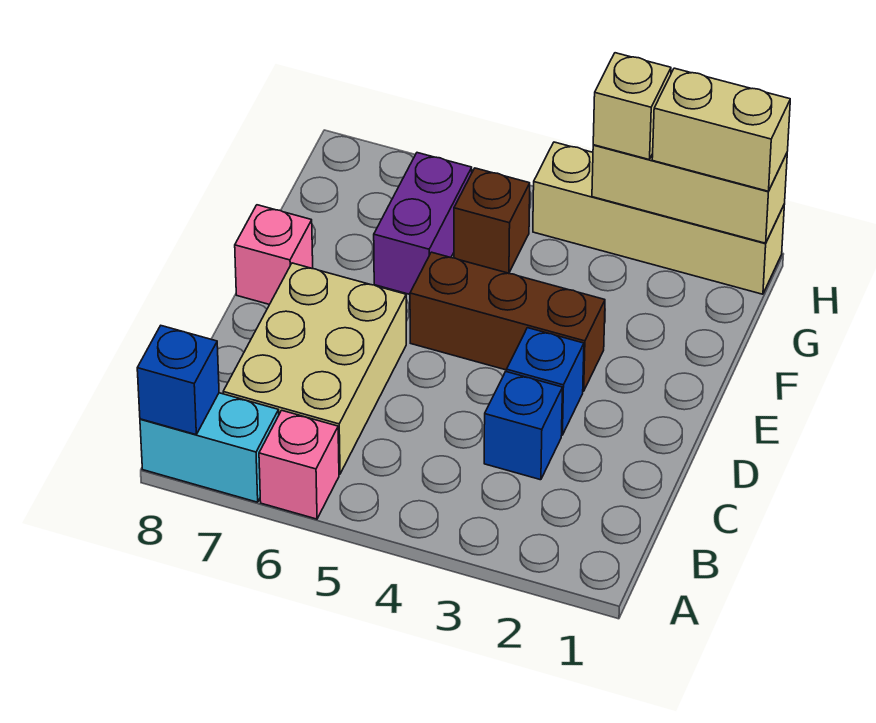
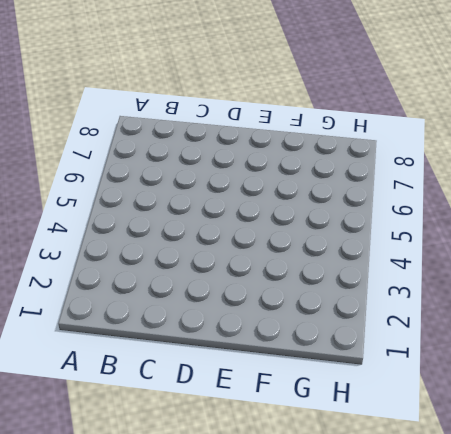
none -> pink brick A6 level 1
none -> cyan brick A7:A8 level 1
none -> tan brick B6:D7 level 1

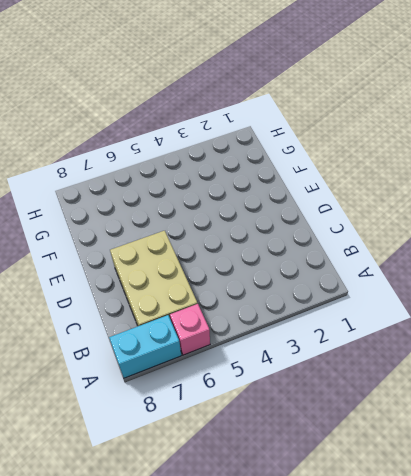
none -> blue brick C3 level 1
none -> blue brick D3 level 1
none -> brown brick E3:E5 level 1

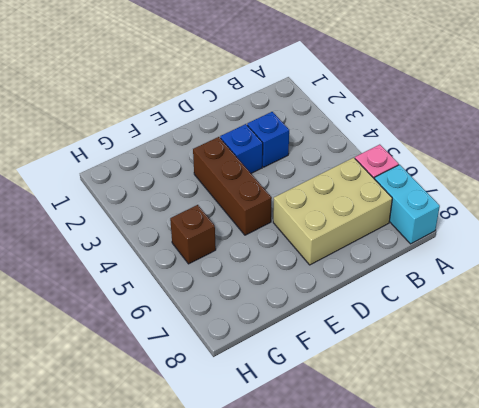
none -> pink brick E8 level 1
none -> purple brick F6:G6 level 1
none -> tan brick H1:H4 level 1

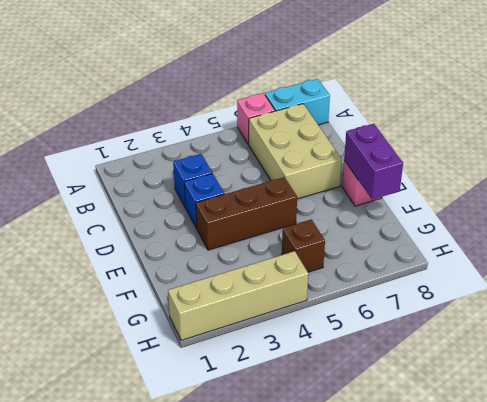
purple brick E8:F8 level 2 -> purple brick F6:G6 level 1
none -> blue brick A8 level 2
none -> tan brick H1:H3 level 2
none -> tan brick H1:H2 level 3

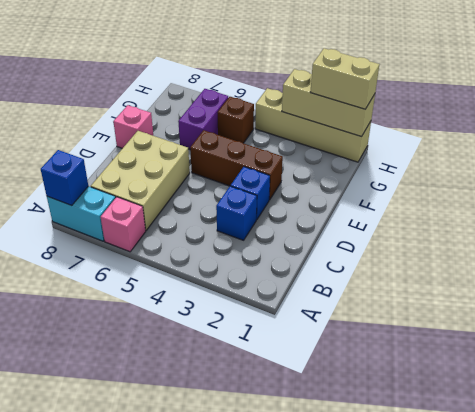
none -> tan brick H3 level 3

